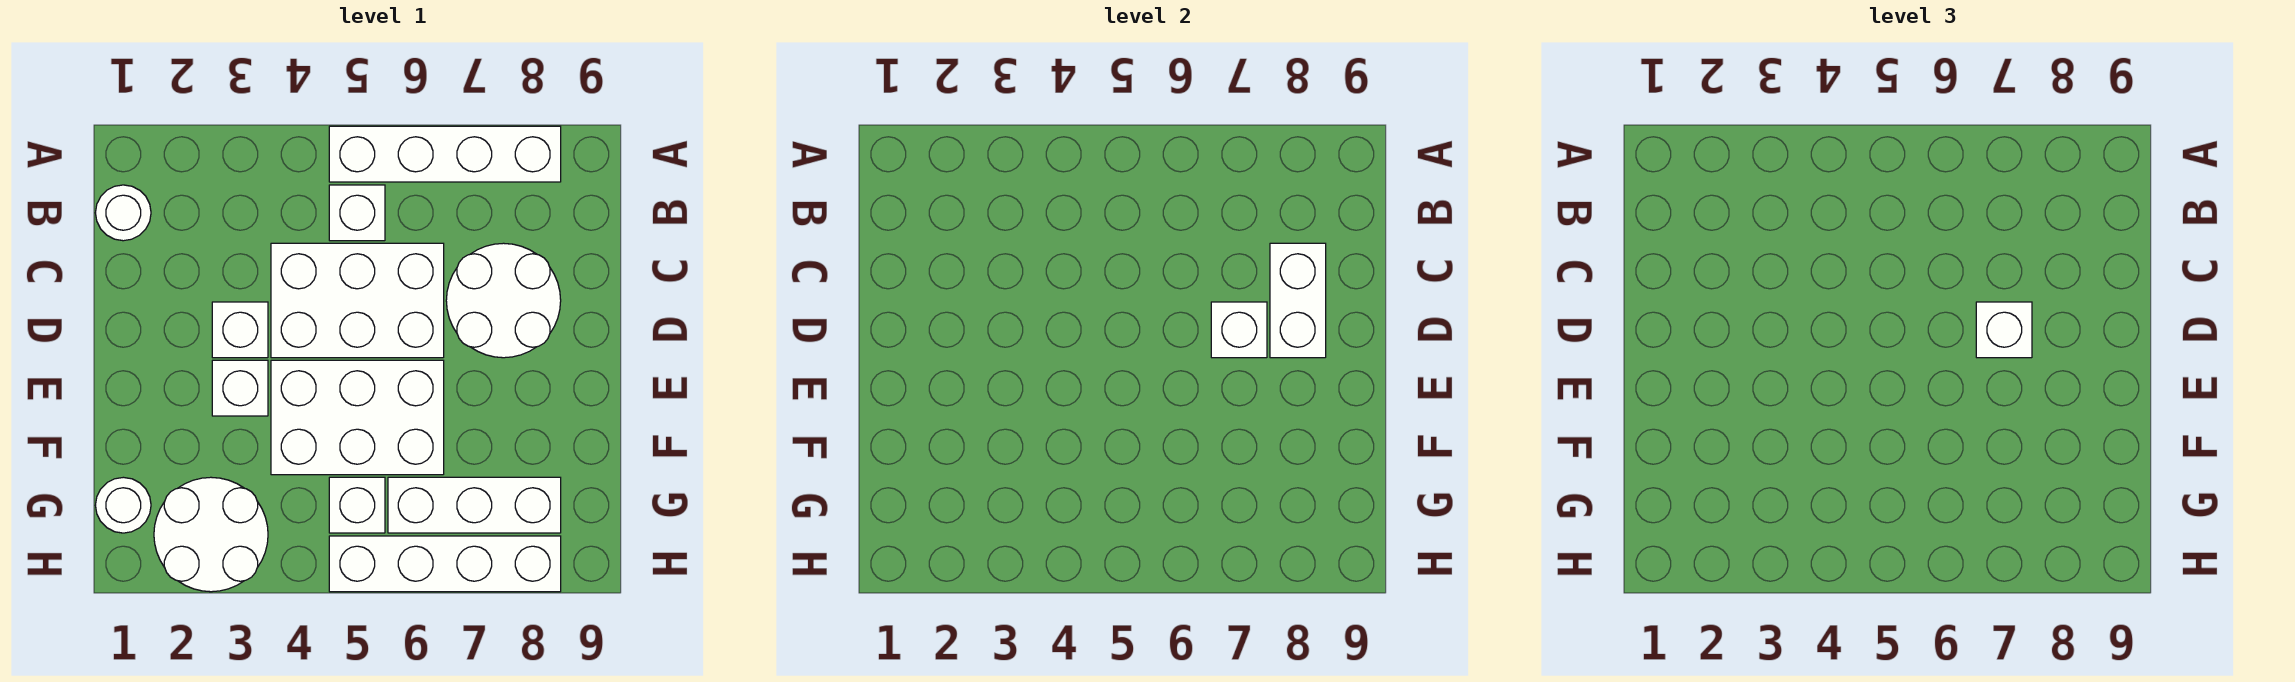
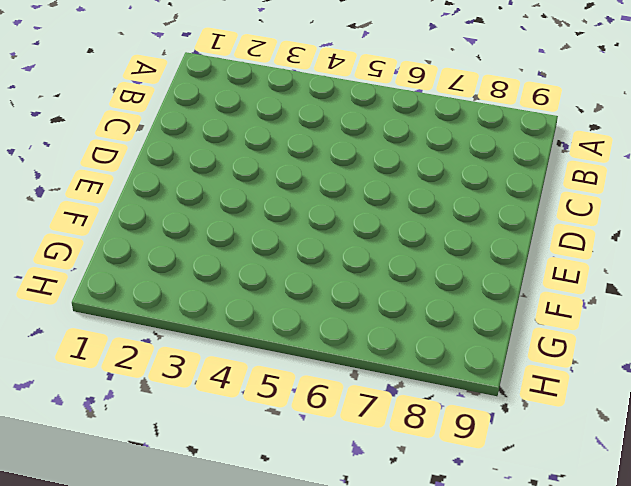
none -> white brick A5:A8 level 1
none -> white round brick B1 level 1
none -> white brick B5 level 1

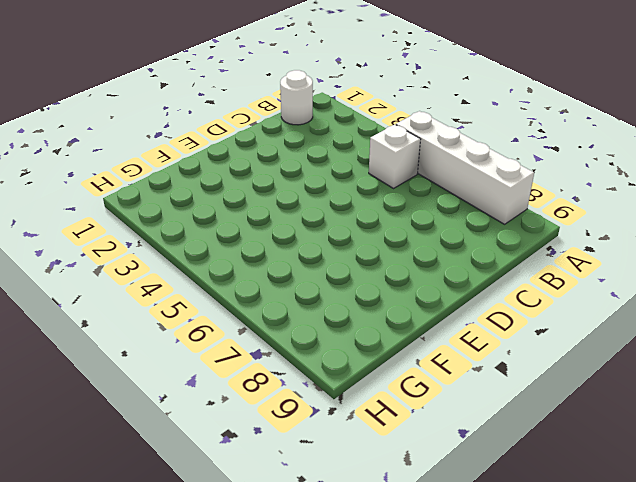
none -> white brick C4:D6 level 1
none -> white round brick C7:D8 level 1
none -> white brick D3 level 1

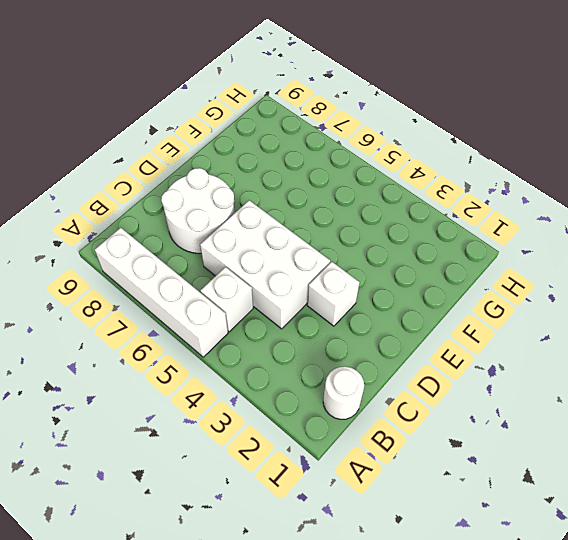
none -> white brick E3 level 1
none -> white brick E4:F6 level 1
none -> white round brick G1 level 1

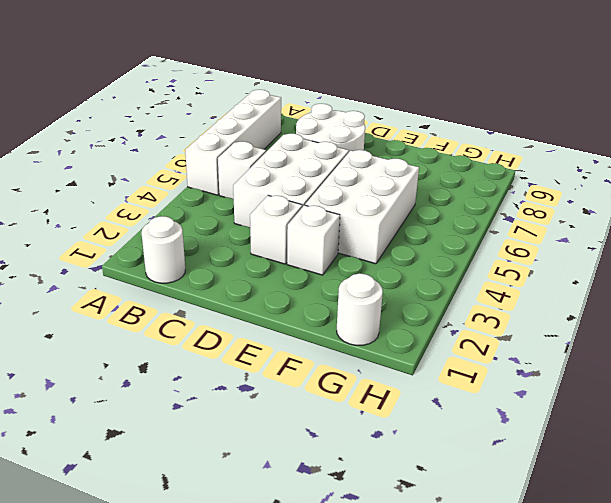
none -> white round brick G2:H3 level 1
none -> white brick G5 level 1
none -> white brick G6:G8 level 1

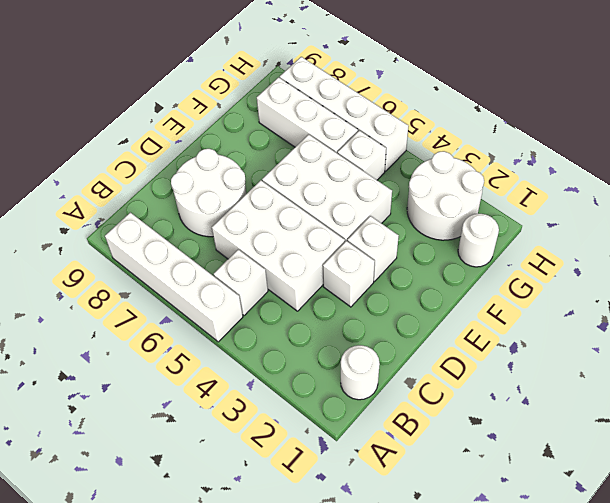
none -> white brick C8:D8 level 2
none -> white brick D7 level 2
none -> white brick D7 level 3

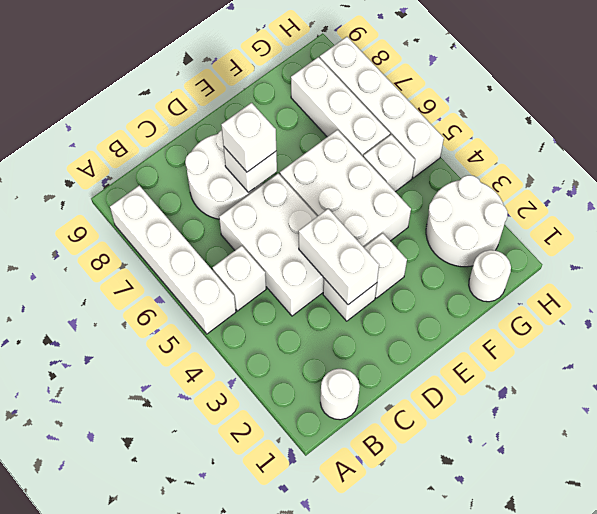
white brick D3:D4 level 2 -> white brick C8:D8 level 2

